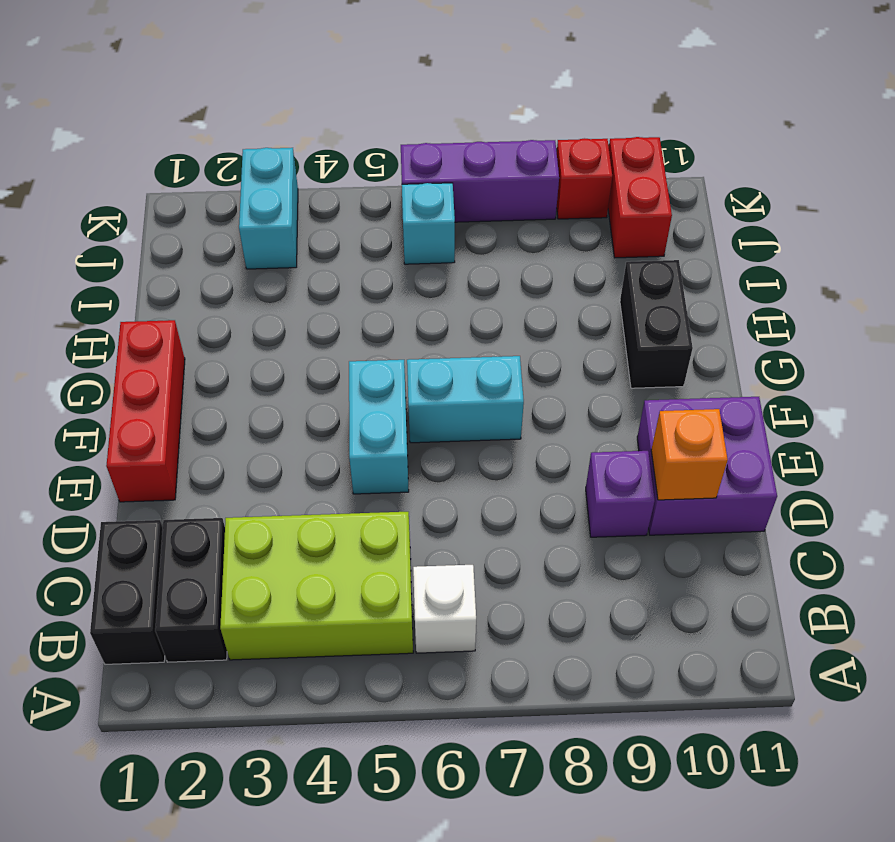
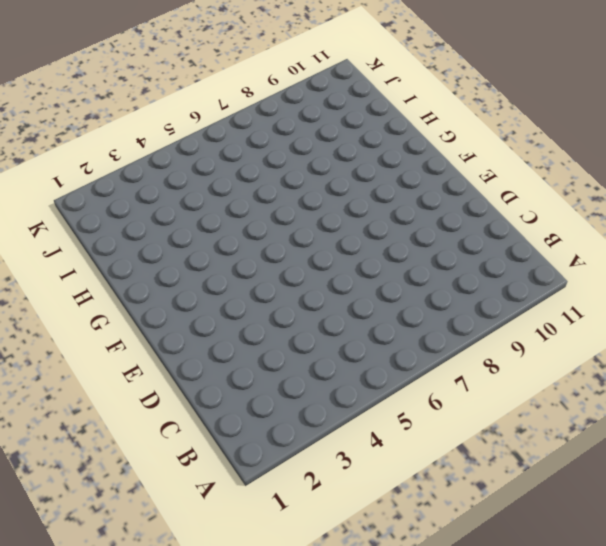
none -> black brick B1:C1 level 1
none -> black brick B2:C2 level 1
none -> lime brick B3:C5 level 1

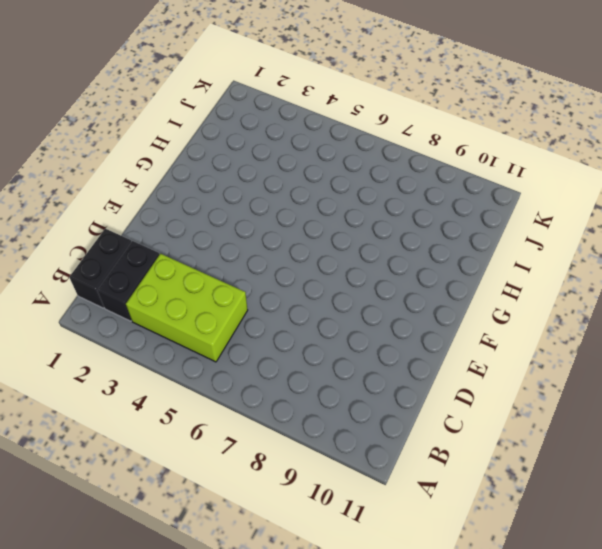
none -> white brick B6 level 1
none -> purple brick D9 level 1
none -> purple brick D10:E11 level 1

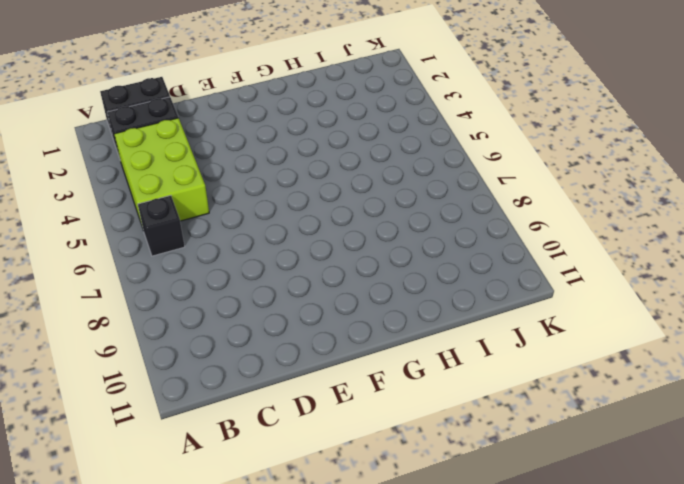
black brick B6 level 1 -> white brick B6 level 1
none -> purple brick D9 level 1
none -> purple brick D10:E11 level 1
none -> red brick E1:G1 level 1

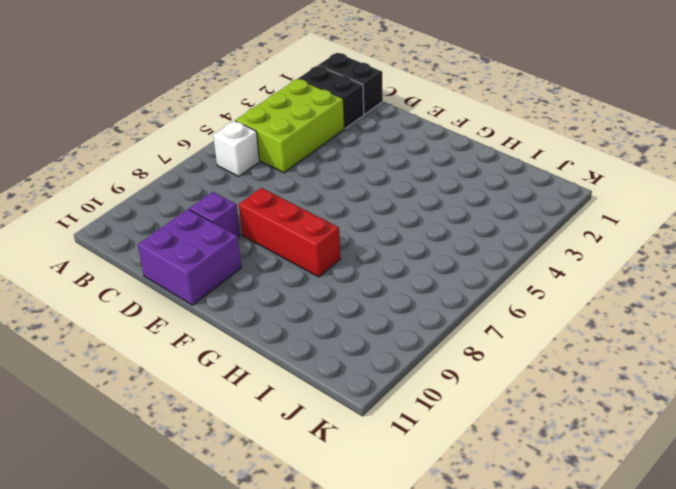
red brick E8:G8 level 1 -> red brick E1:G1 level 1
none -> cyan brick E5:F5 level 1
none -> cyan brick F6:F7 level 1
none -> black brick G10:H10 level 1

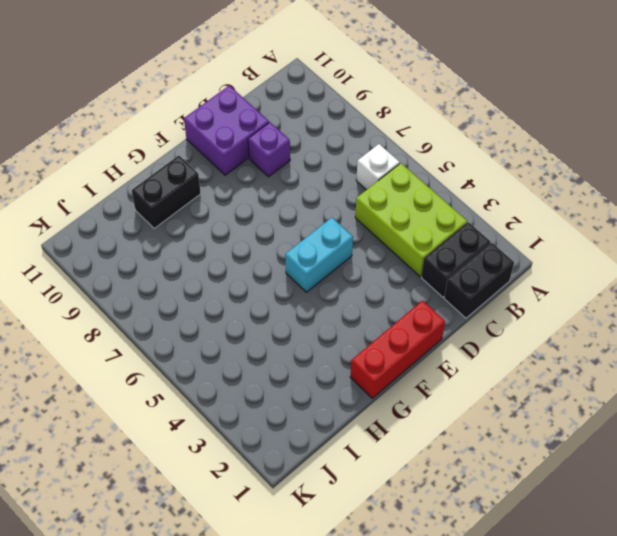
none -> cyan brick F6:F7 level 1
none -> cyan brick J3:K3 level 1
none -> cyan brick J6 level 1

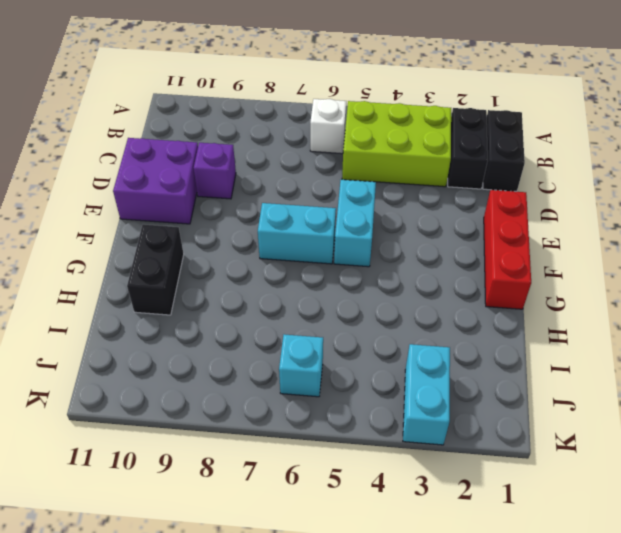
none -> red brick J10:K10 level 1
none -> purple brick K6:K8 level 1
none -> red brick K9 level 1

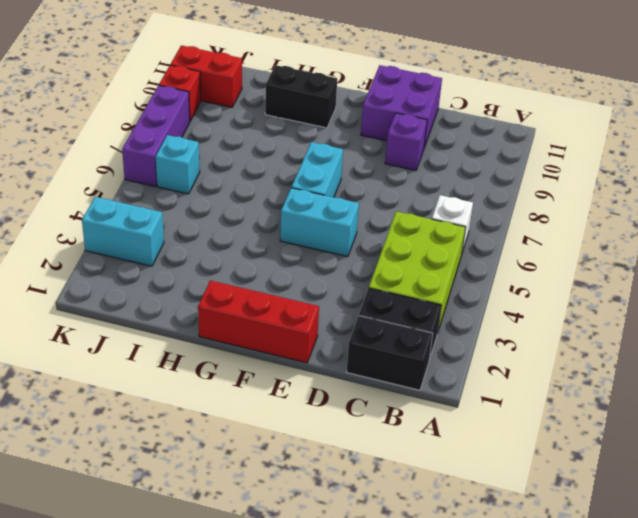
none -> orange brick D10 level 2

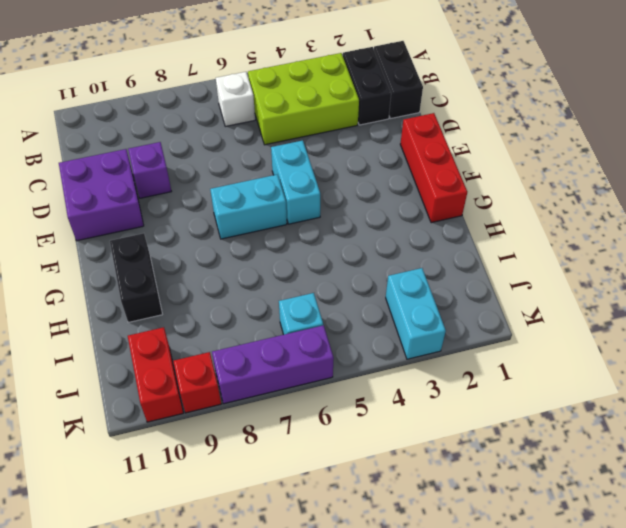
none -> orange brick D10 level 2

